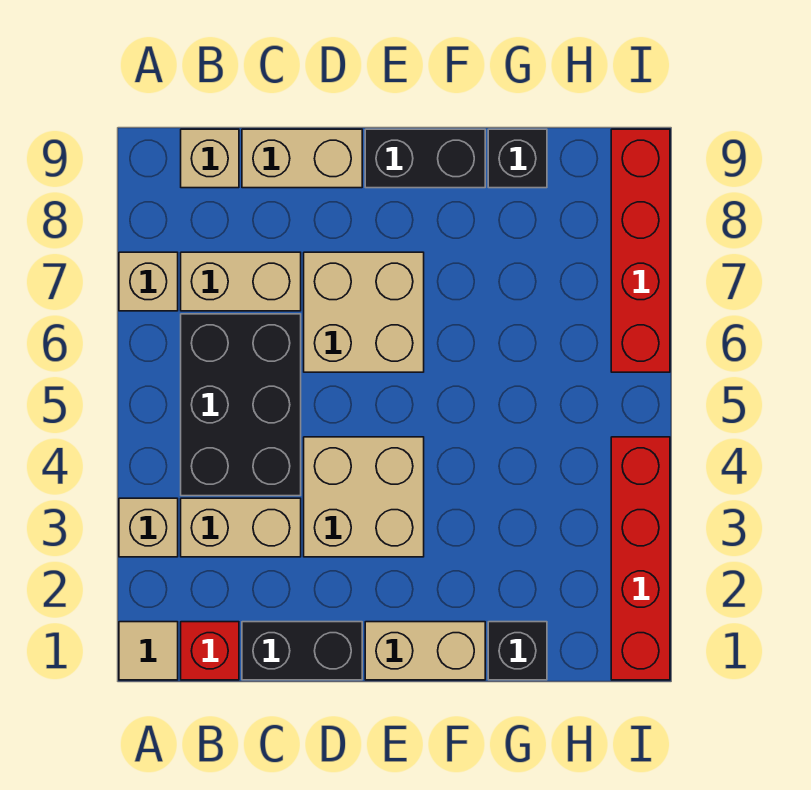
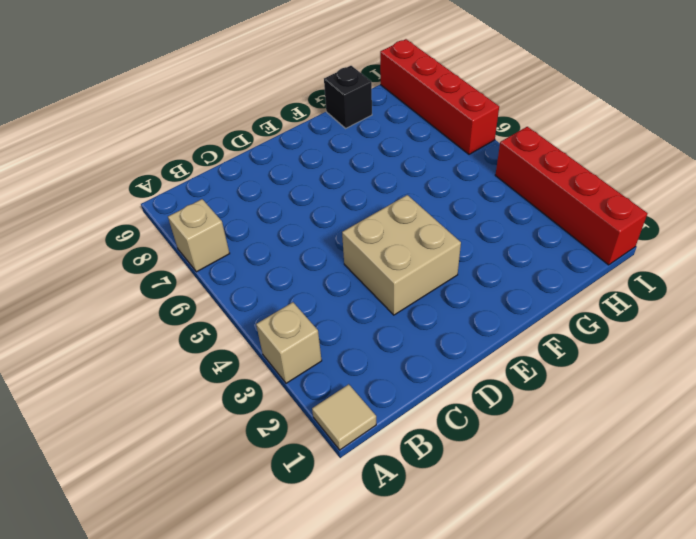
none -> red brick B1 level 1
none -> tan brick B3:C3 level 1
none -> black brick B4:C6 level 1

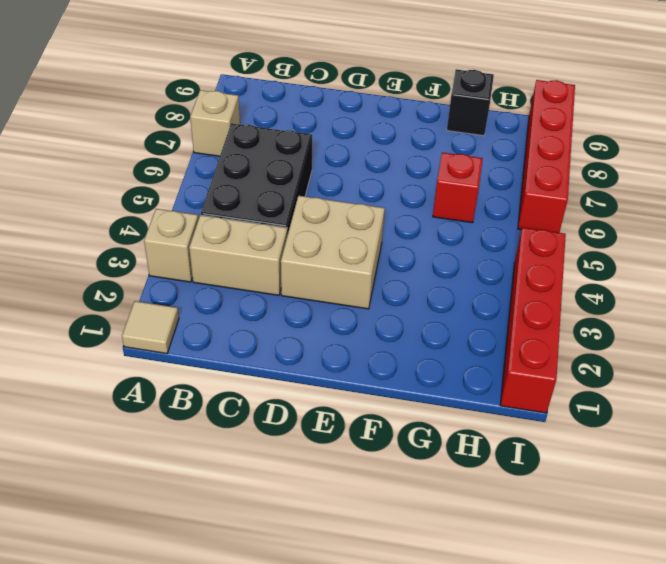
red brick G6 level 1 -> red brick B1 level 1
none -> tan brick B7:C7 level 1
none -> tan brick B9 level 1
none -> black brick C1:D1 level 1

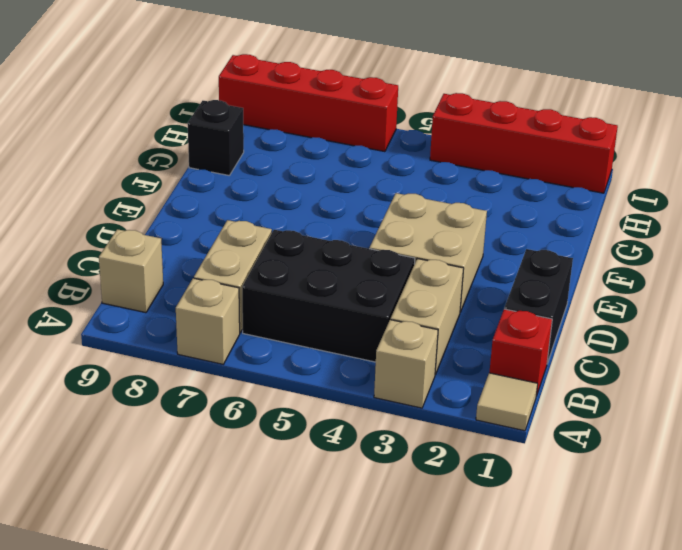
none -> tan brick C9:D9 level 1
none -> tan brick D6:E7 level 1
none -> tan brick E1:F1 level 1

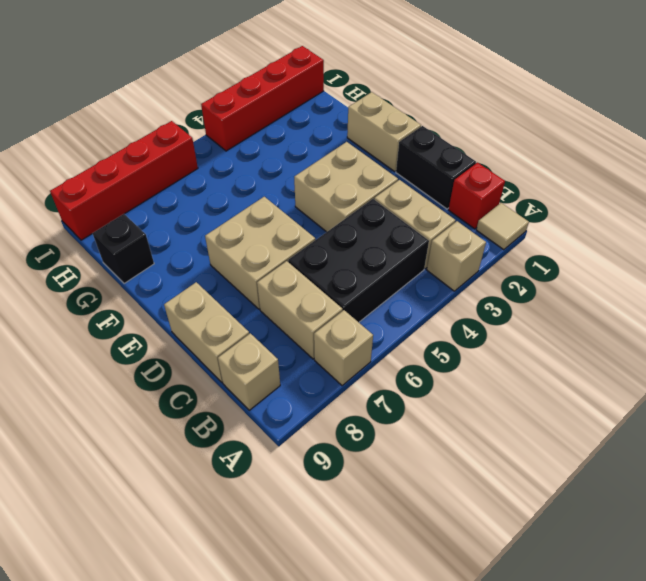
none -> black brick E9:F9 level 1
none -> black brick G1 level 1

